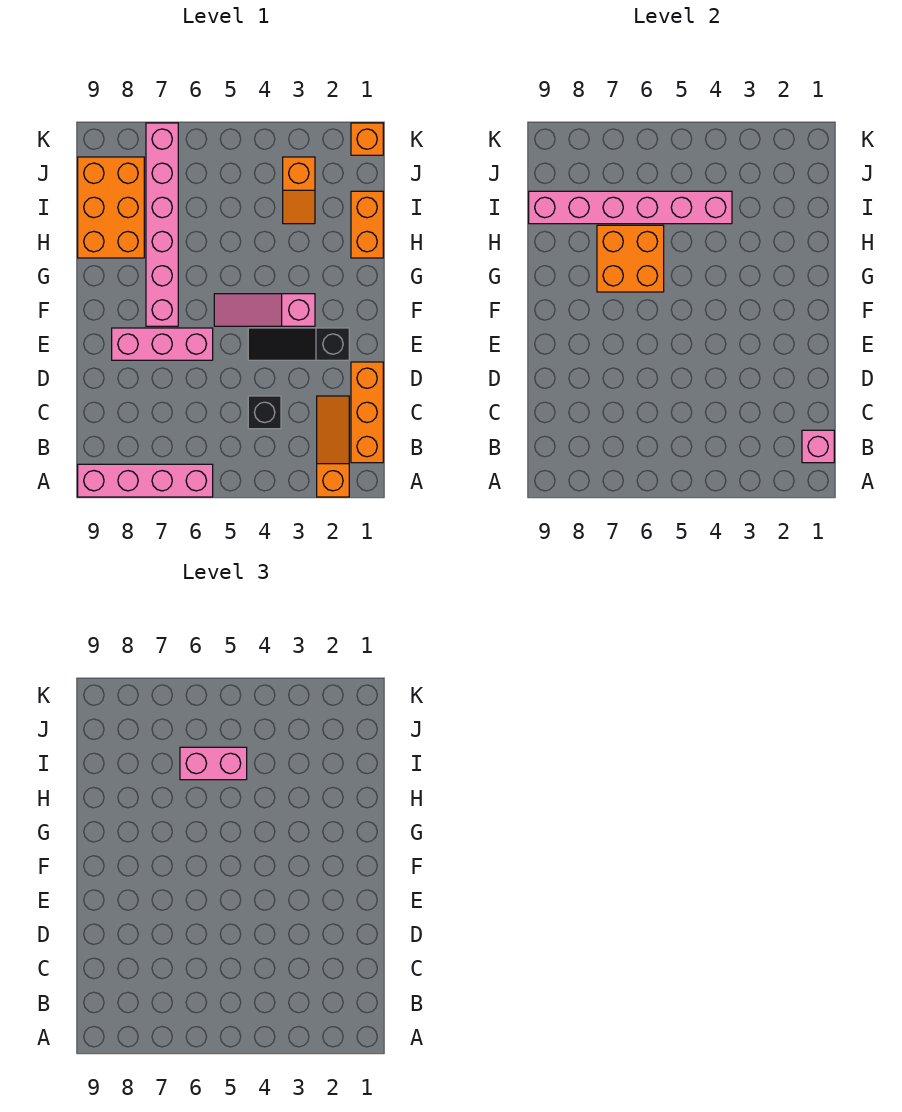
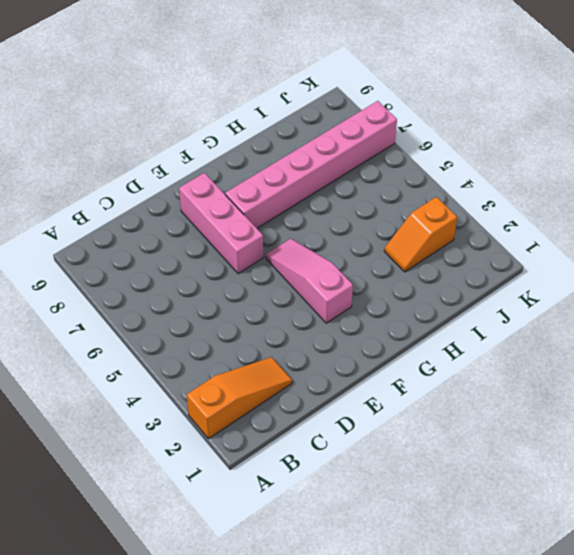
none -> pink brick A6:A9 level 1
none -> orange brick B1:D1 level 1
none -> black brick C4 level 1

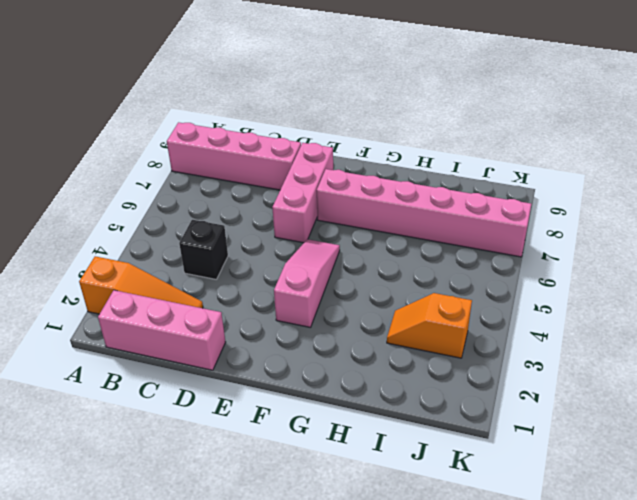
pink brick A8:D8 level 1 -> pink brick A6:A9 level 1
pink brick B1:D1 level 1 -> orange brick B1:D1 level 1
none -> black slope E2:E4 level 1 top 2
none -> orange brick H1:I1 level 1
none -> orange brick H8:J9 level 1

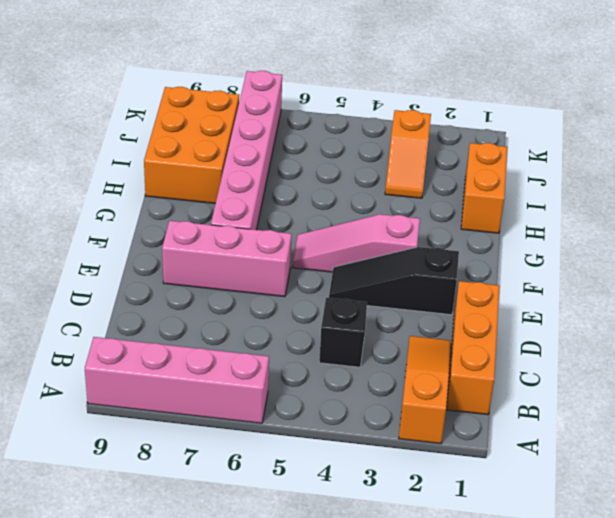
none -> orange brick K1 level 1
none -> pink brick B1 level 2
none -> orange brick G6:H7 level 2

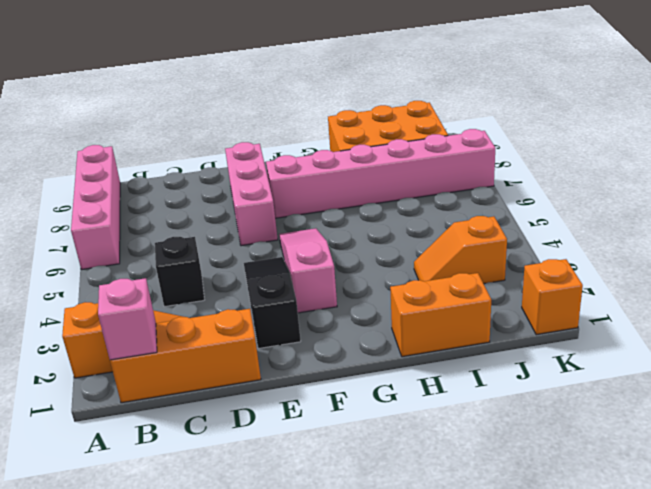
none -> orange brick G6:H7 level 2
none -> pink brick I4:I9 level 2
none -> pink brick I5:I6 level 3

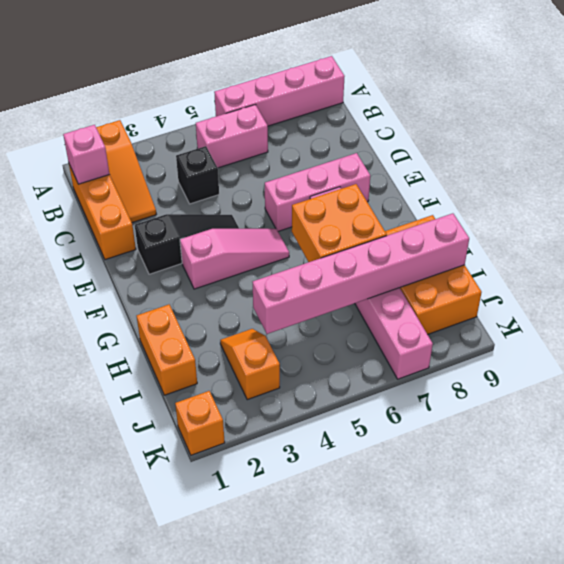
pink brick B5:B6 level 1 -> pink brick I5:I6 level 3

